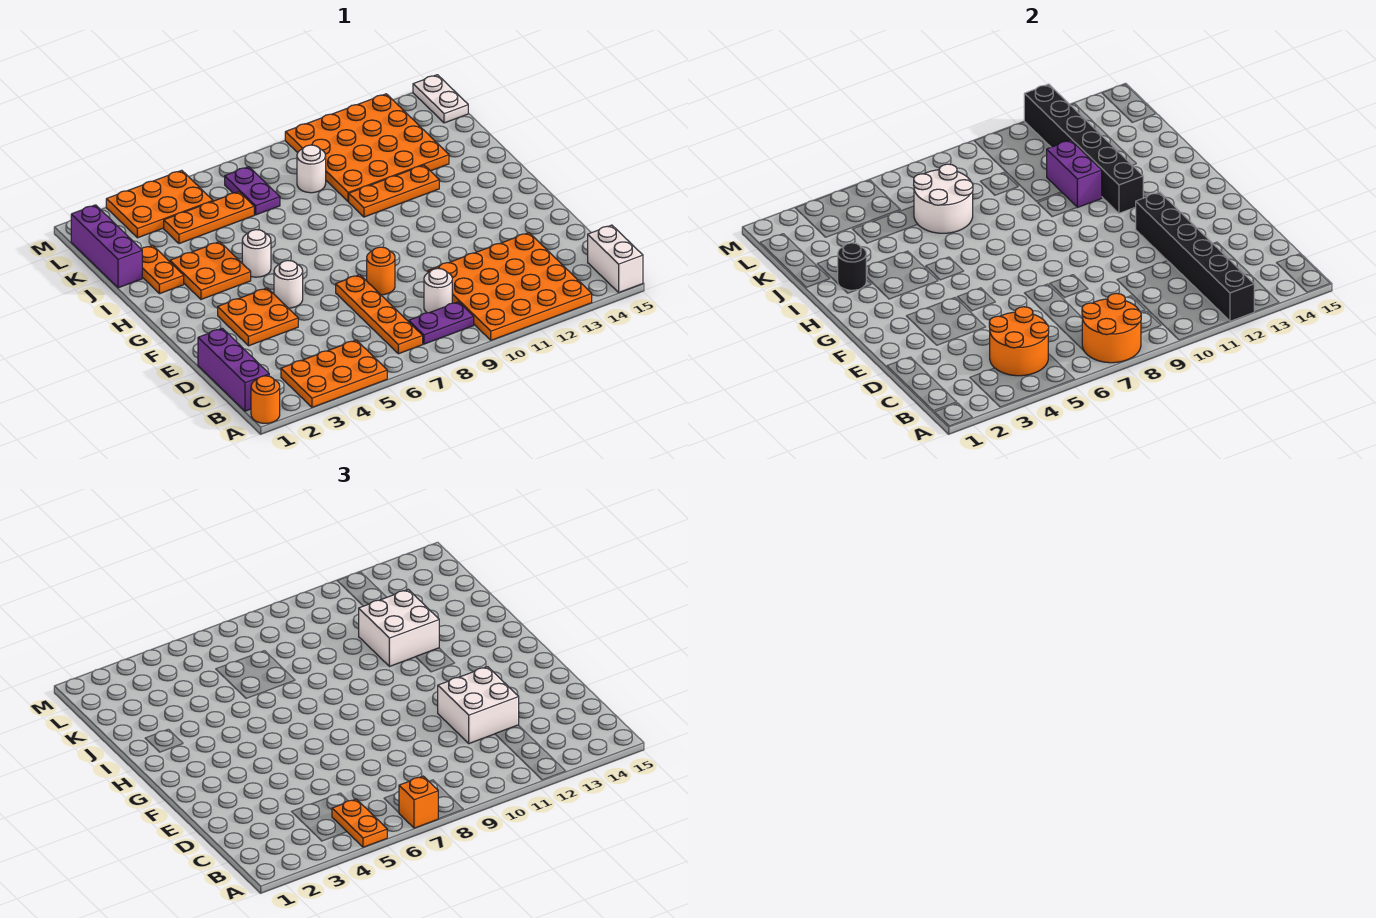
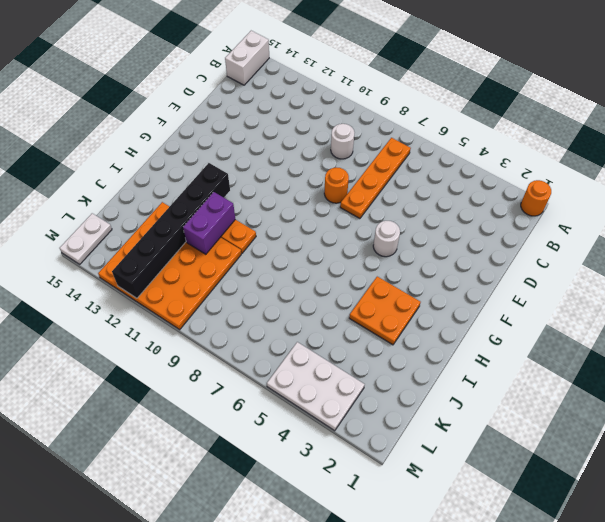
white plate L3:M5 level 1 -> orange plate L3:M5 level 1
none -> orange plate A3:B5 level 1
none -> orange plate A10:D13 level 1
none -> purple brick B1:D1 level 1
none -> purple plate B8:B9 level 1

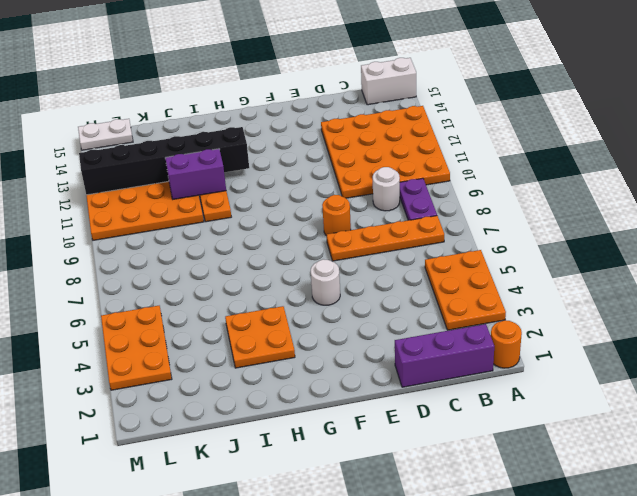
none -> orange plate E3:F4 level 1
none -> white round brick H5 level 1
none -> orange plate I2:J2 level 1
none -> purple brick J1:L1 level 1

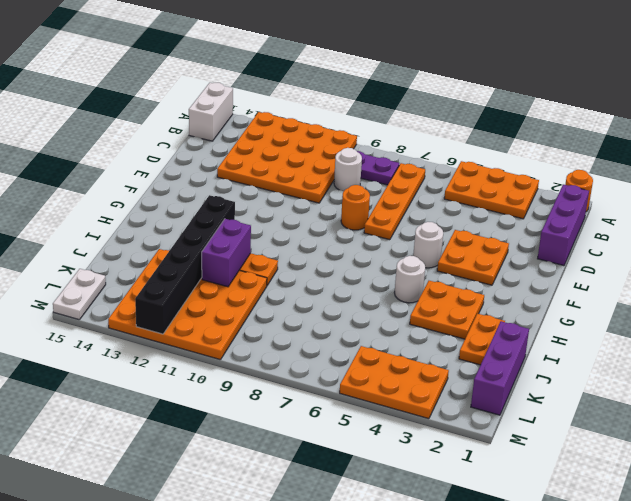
none -> orange plate K4:K6 level 1
none -> purple plate K7:L7 level 1
none -> white round brick K9 level 1
none -> orange round brick A7:B8 level 2

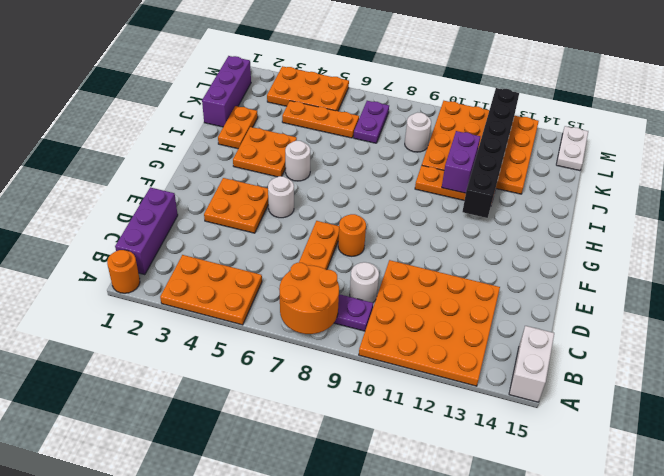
none -> black brick A12:F12 level 2
none -> orange round brick B4:C5 level 2
none -> black round brick I2 level 2
none -> white round brick J6:K7 level 2

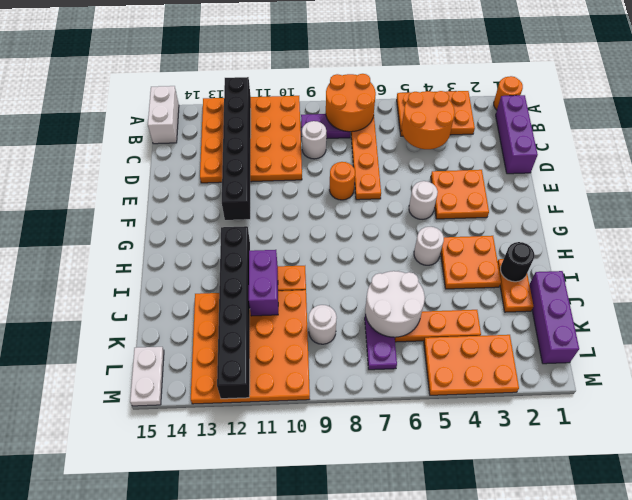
none -> orange plate A5:B5 level 3
none -> orange brick A7 level 3
none -> white brick D11:E12 level 3
none -> white brick I11:J12 level 3

